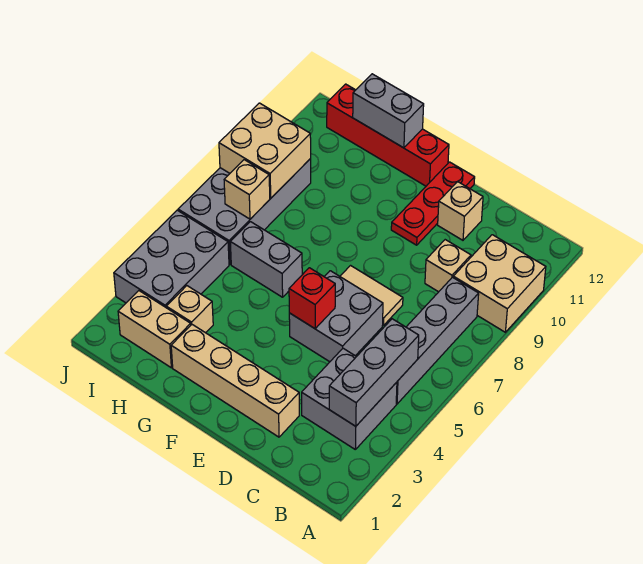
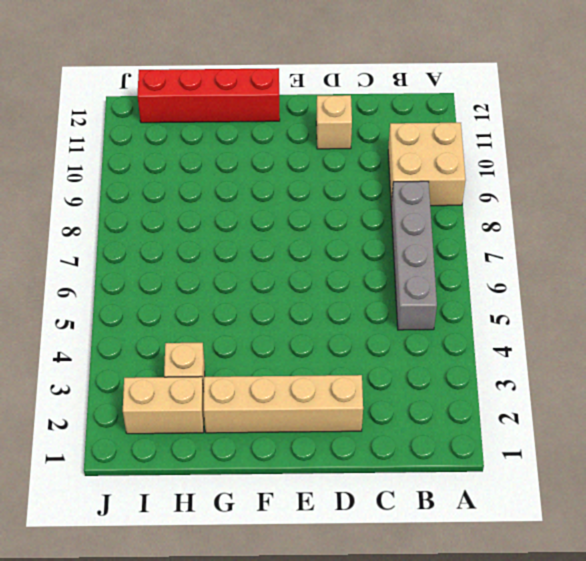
none -> grey brick B3:C4 level 1
none -> tan brick C9 level 1
none -> grey brick D5:E6 level 1

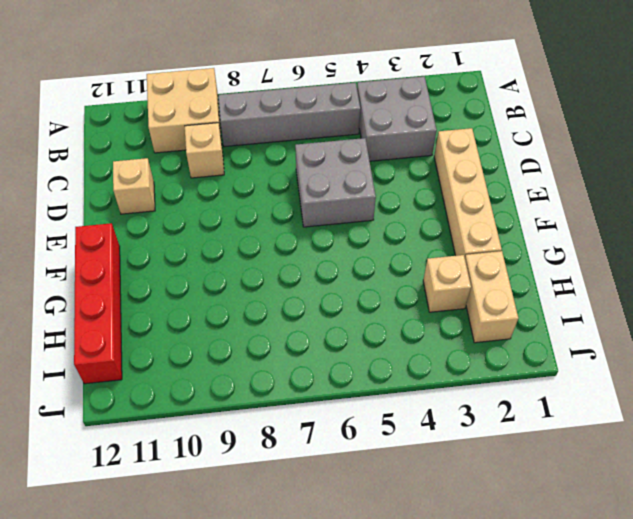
none -> tan tile D7:E7 level 1
none -> red plate E10:E12 level 1
none -> grey brick G6:H6 level 1

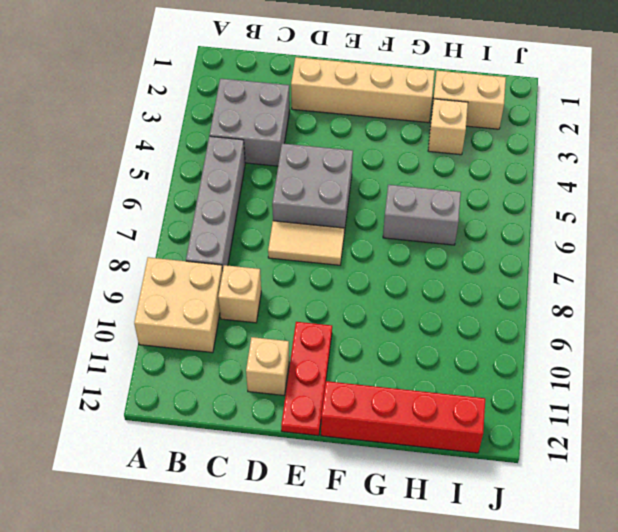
none -> grey brick I3:J5 level 1
none -> grey brick I6:J9 level 1
none -> grey brick B3:B5 level 2

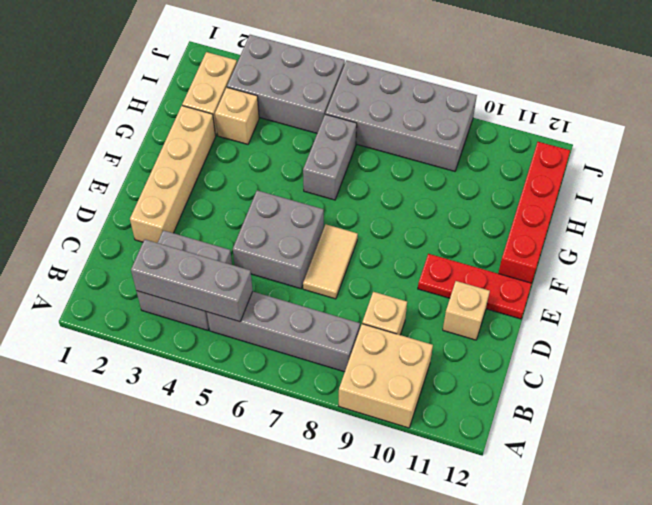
none -> red brick E5 level 2
none -> grey brick G12:H12 level 2
none -> tan brick I7 level 2

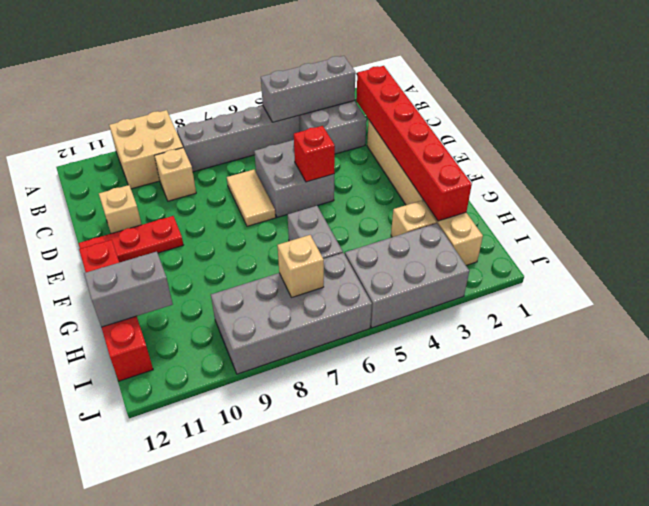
red brick C2:H2 level 2 -> none
grey brick H11:H12 level 2 -> grey brick G12:H12 level 2
none -> tan brick I8:J9 level 2

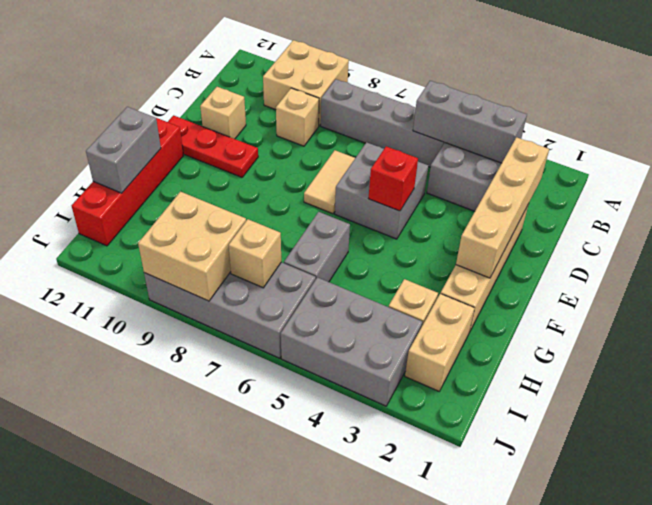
tan brick C2:F2 level 2 -> none

